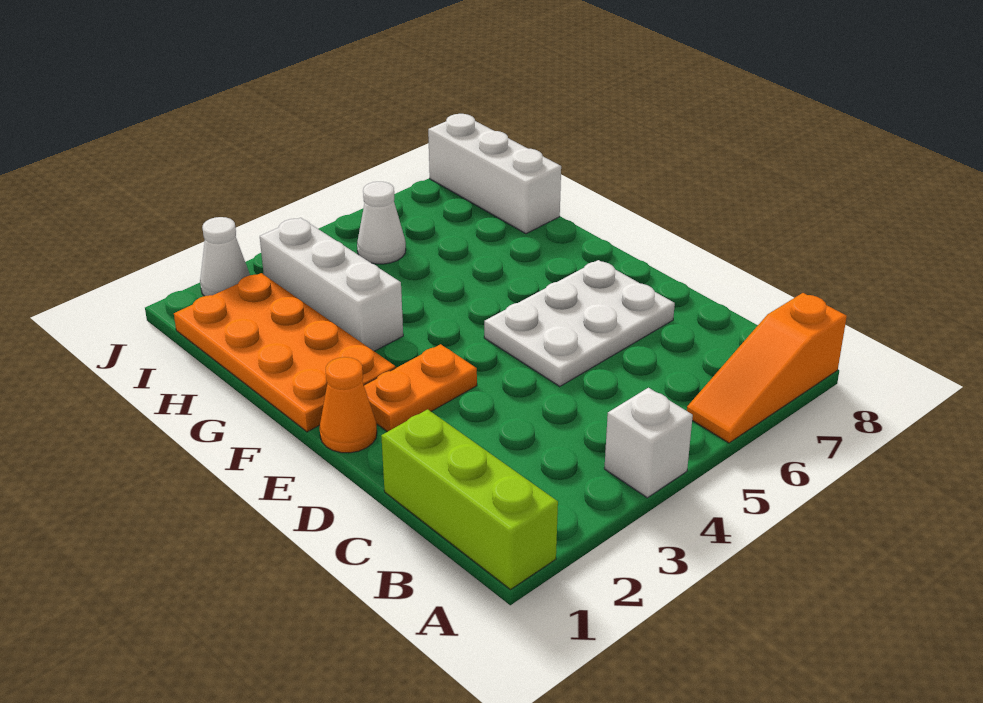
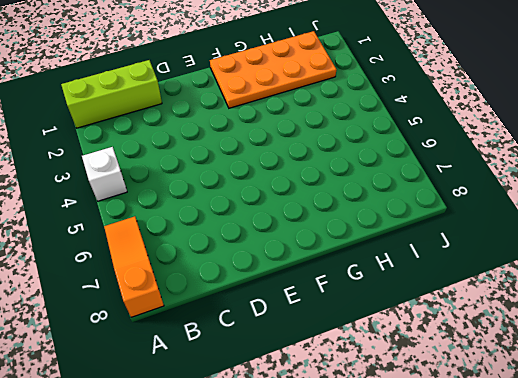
none -> white plate D5:E7 level 1
none -> orange cone E1 level 1

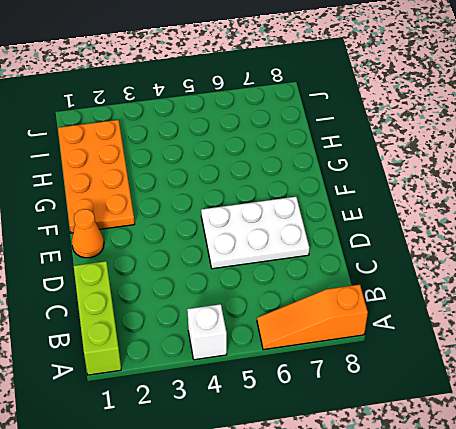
none -> orange plate E2:E3 level 1
none -> white brick G3:I3 level 1

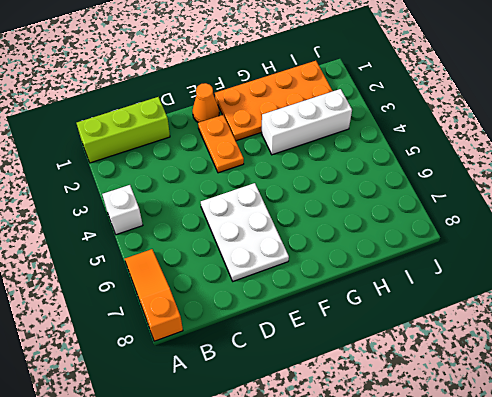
none -> white brick H8:J8 level 1
none -> white cone I5 level 1

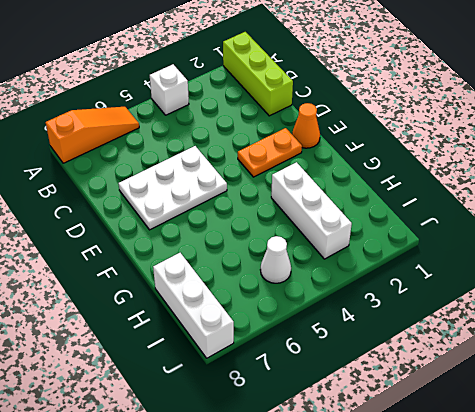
none -> orange plate F1:I2 level 1
none -> white cone J2 level 1

